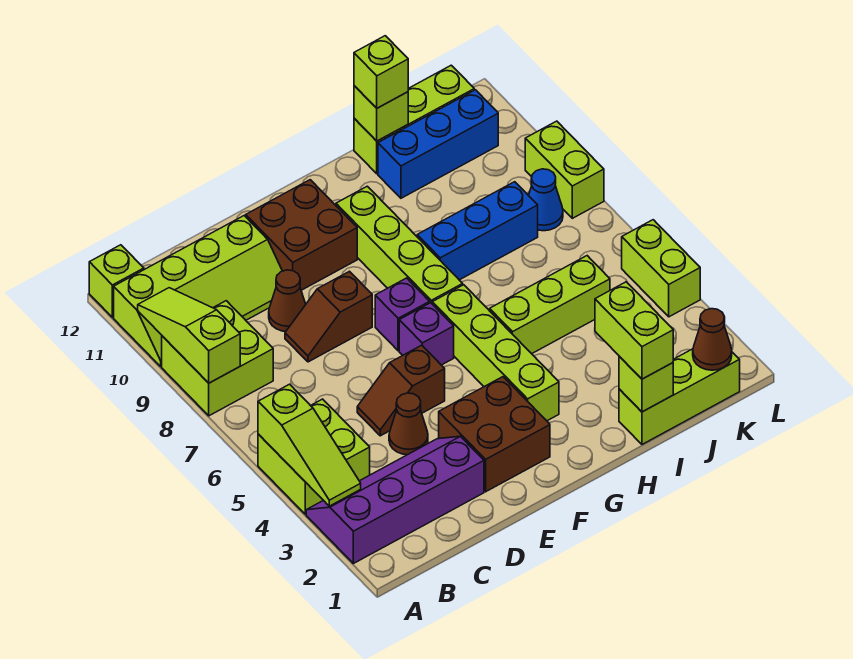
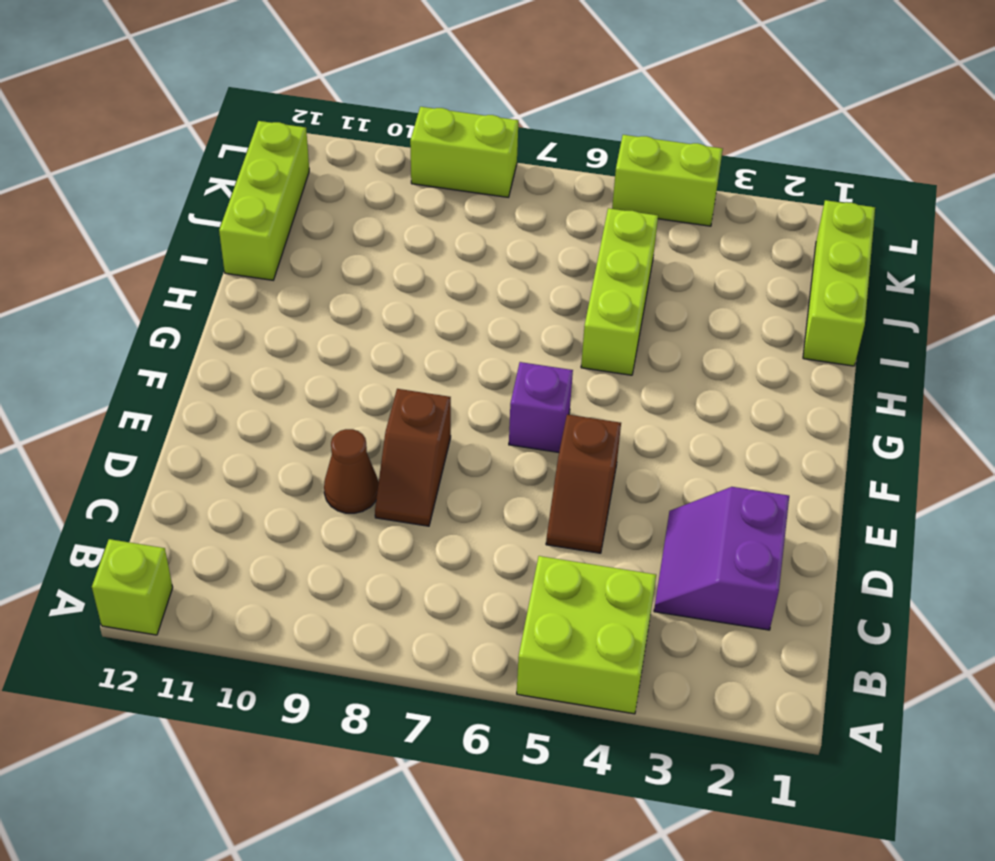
purple slope C2:D3 level 1 top 2 -> purple slope A2:D3 level 1 top 2
none -> lime brick A8:B9 level 1
none -> lime slope A10:D11 level 1 top 11
none -> brown cone D4 level 1
none -> brown brick E2:F3 level 1

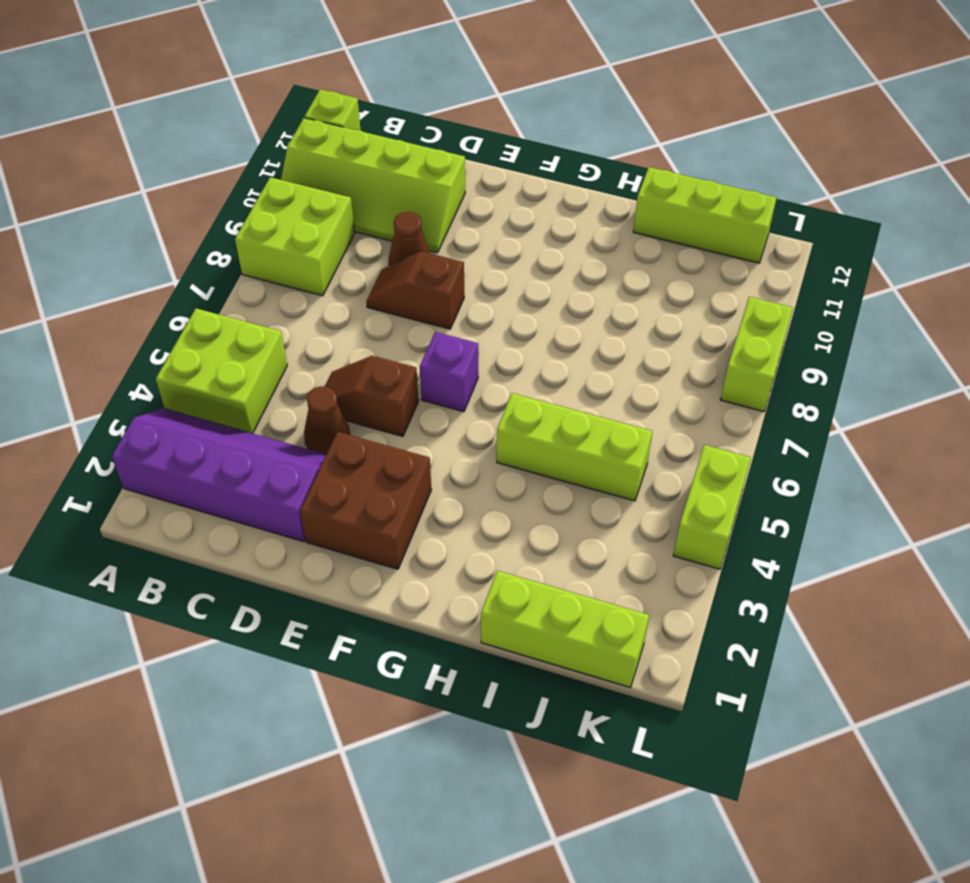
none -> brown brick E10:F11 level 1
none -> purple brick F7 level 1
none -> lime brick G3:G6 level 1
none -> lime brick G7:G10 level 1

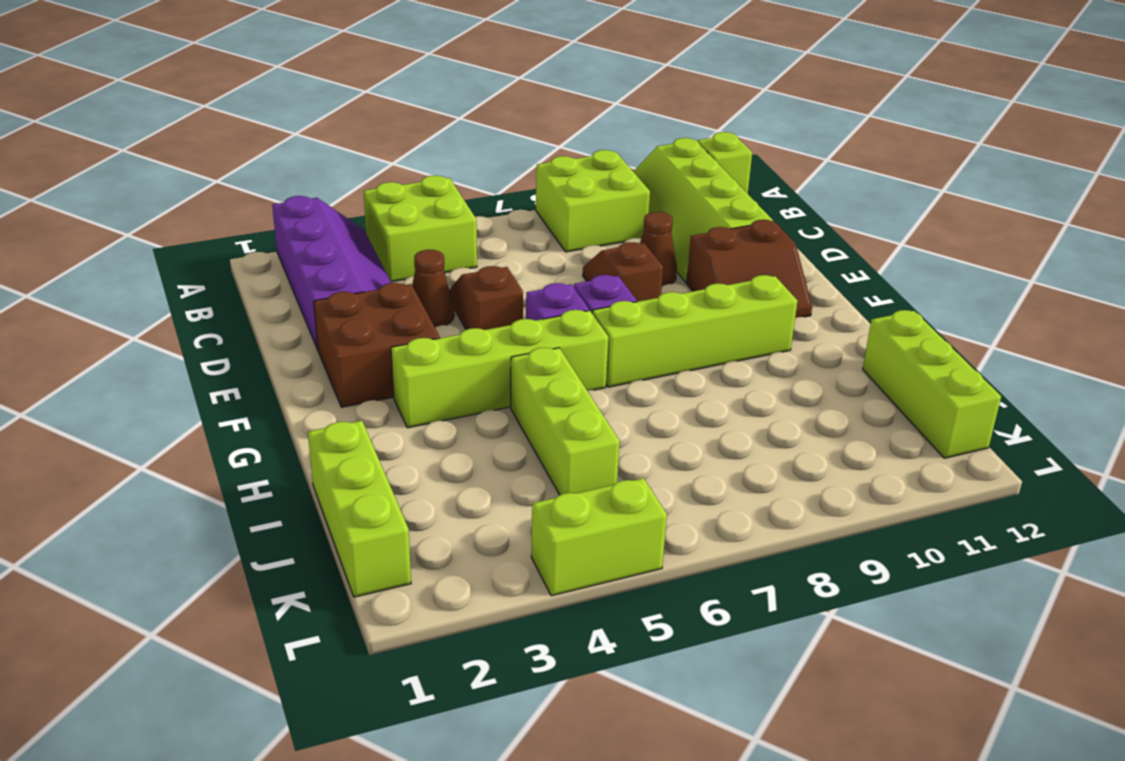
brown slope E10:F11 level 1 top E -> brown brick E10:F11 level 1
none -> blue brick H8:J8 level 1
none -> blue brick I11:K11 level 1
none -> blue cone K8 level 1
none -> lime brick L8:L9 level 1

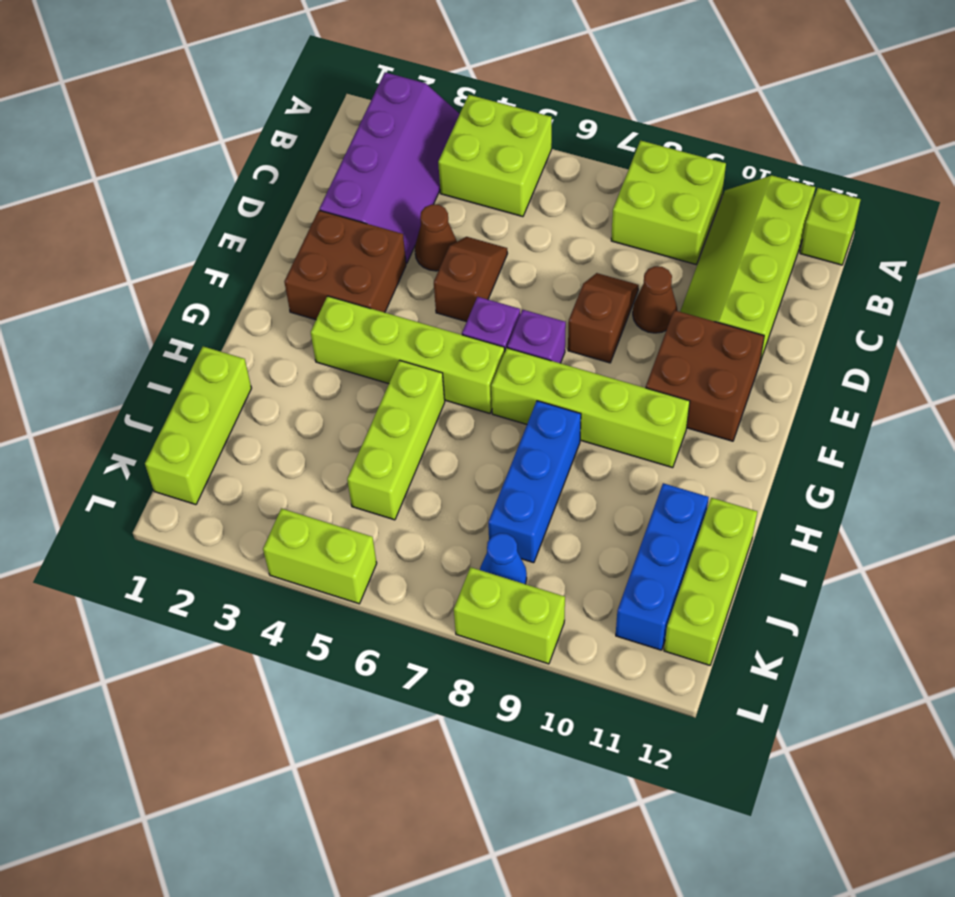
none -> lime slope A3:A5 level 2 top 5
none -> lime slope A8:A10 level 2 top 8
none -> lime brick I1 level 2
none -> lime brick I12 level 2

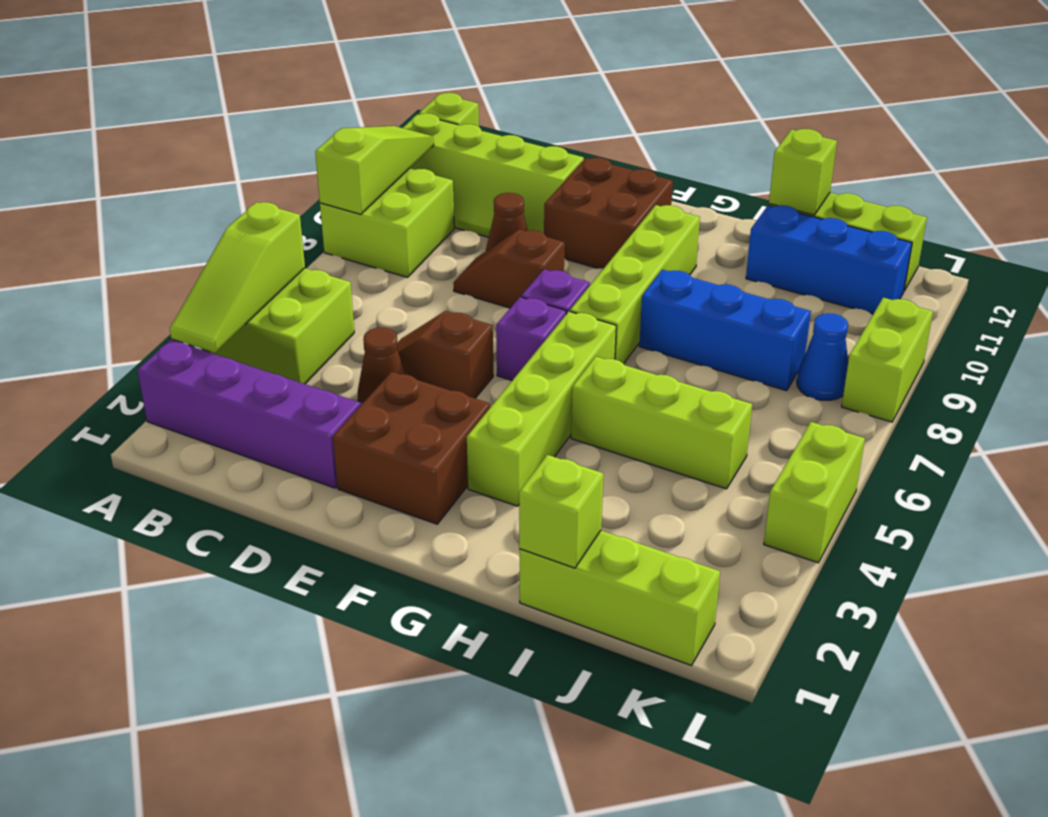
none -> brown cone K1 level 2
none -> lime brick I1:I2 level 3
none -> lime brick I12 level 3

